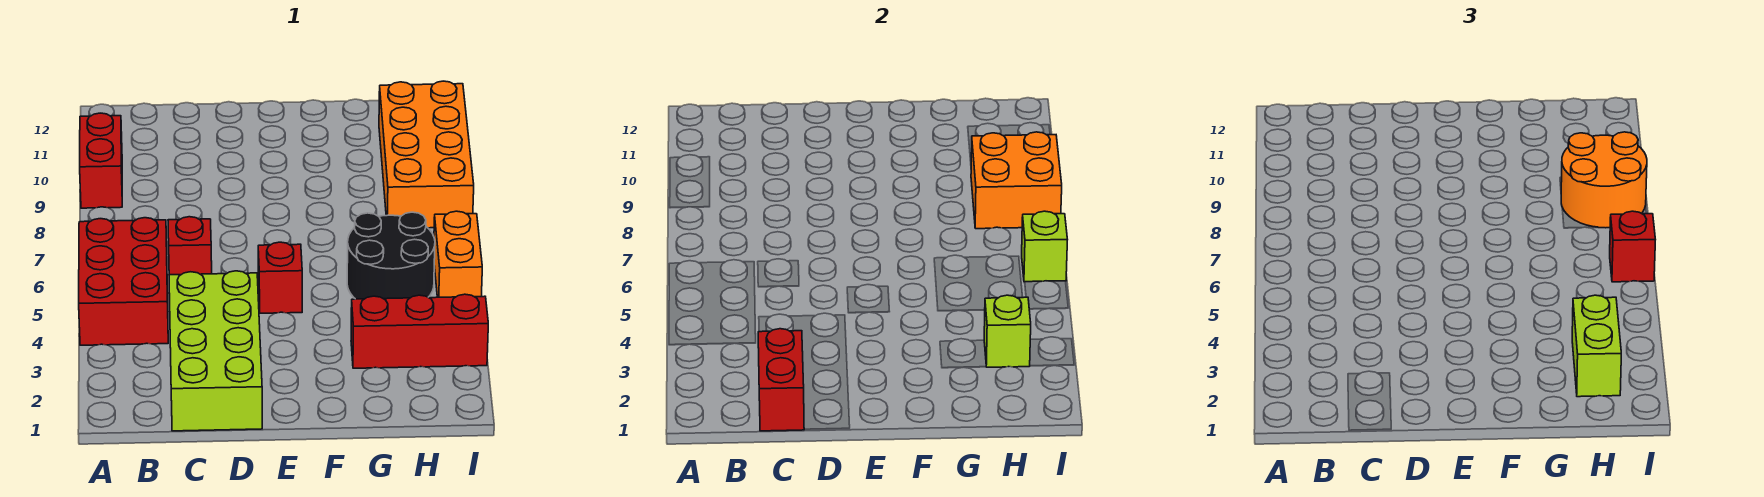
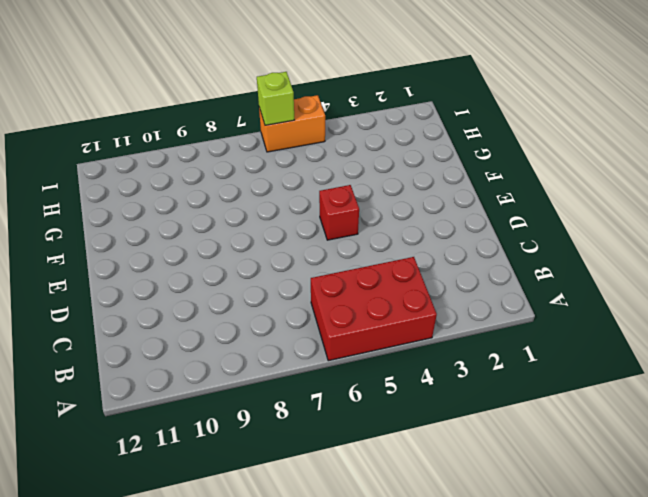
none -> red brick A9:A10 level 1
none -> lime brick C1:D4 level 1
none -> red brick C6 level 1

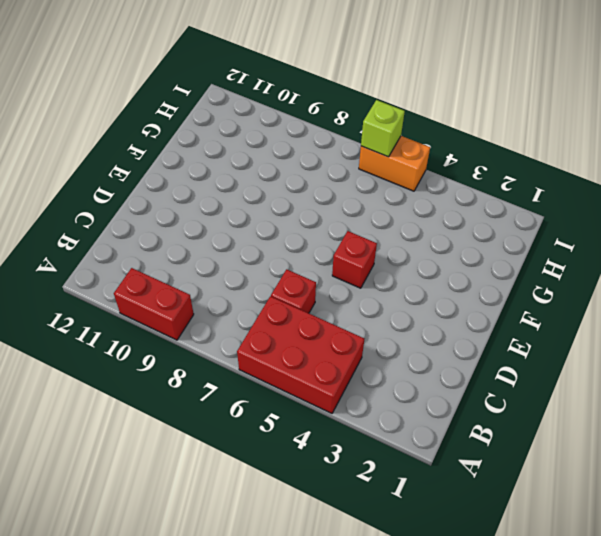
none -> lime brick C1:D4 level 1
none -> red brick G3:I3 level 1
none -> black round brick G5:H6 level 1

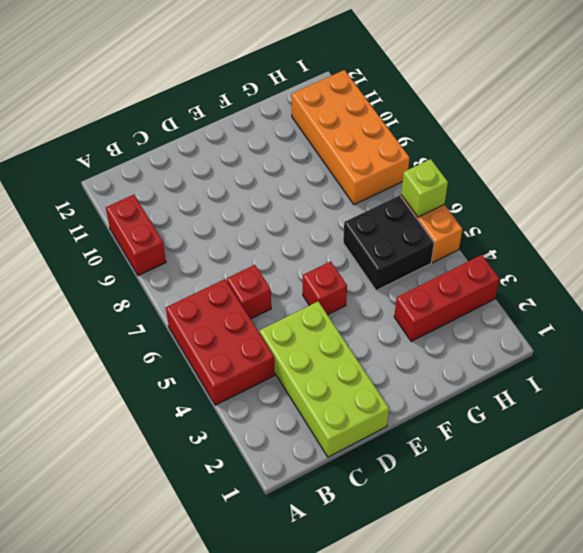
black brick G5:H6 level 1 -> black round brick G5:H6 level 1
none -> red brick C1:C2 level 2
none -> lime brick H3 level 2
none -> orange brick H8:I9 level 2

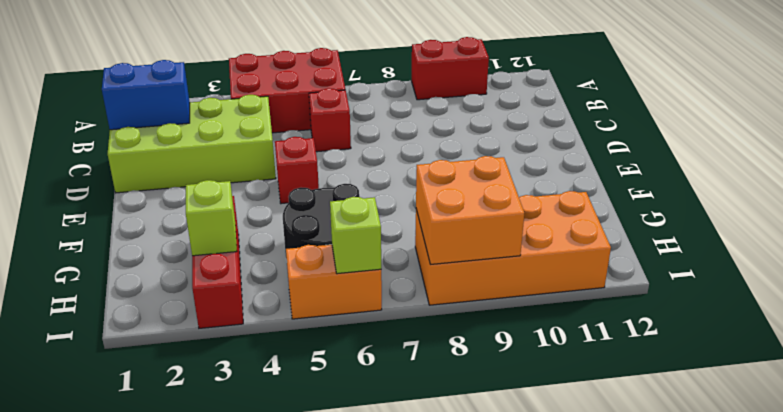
blue brick C1:C2 level 2 -> red brick C1:C2 level 2
none -> lime brick H2:H3 level 3
none -> orange round brick H8:I9 level 3
none -> red brick I6 level 3

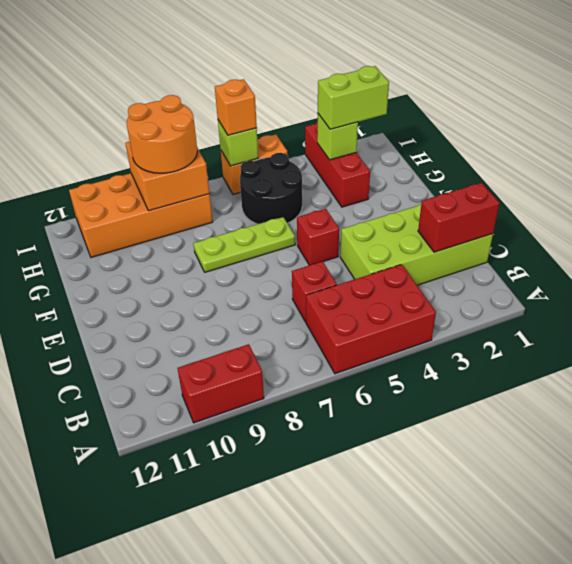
lime plate F6:F8 level 1 -> none
orange brick I6 level 3 -> red brick I6 level 3

